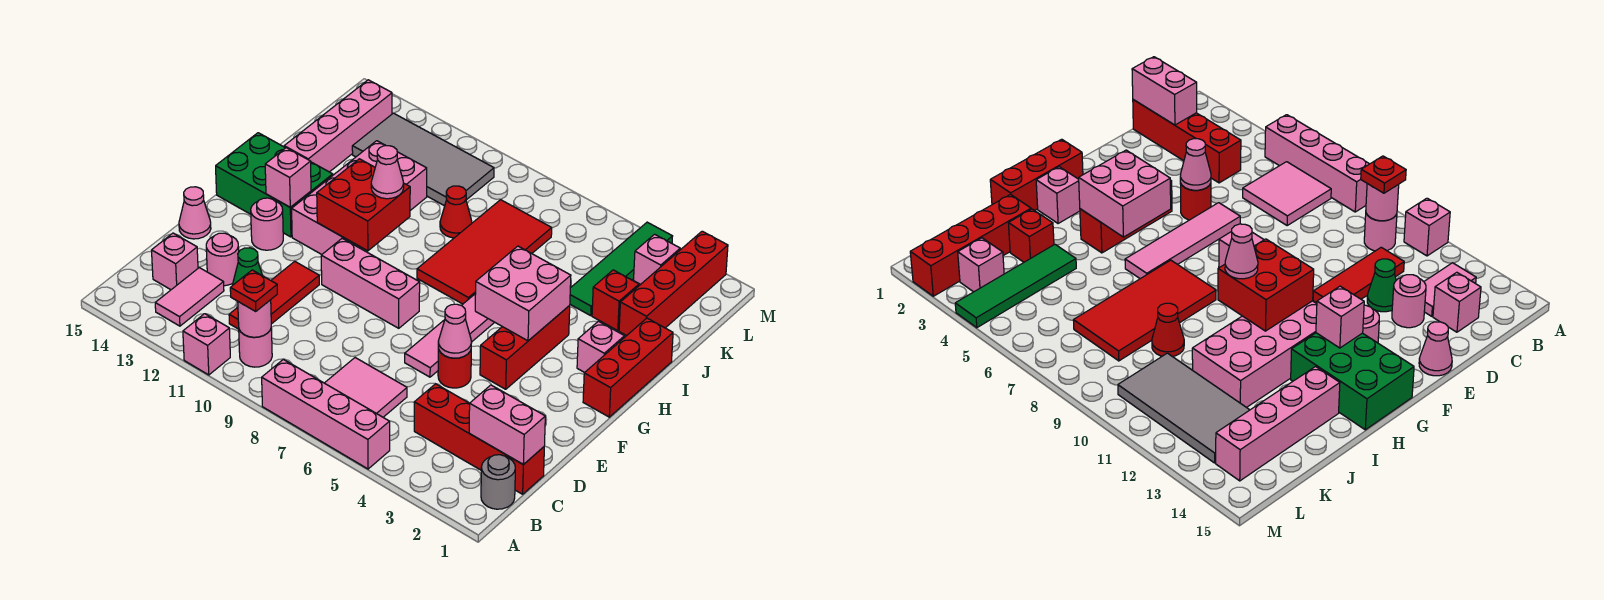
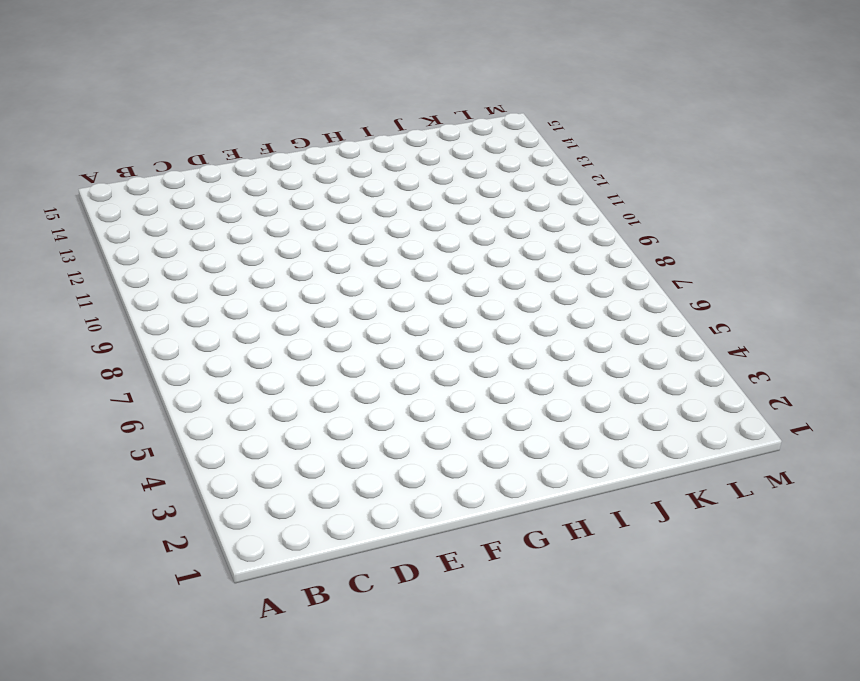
none -> pink brick A5:A8 level 1
none -> pink brick A11 level 1
none -> grey round brick B1 level 1
none -> pink tile B6:C7 level 1

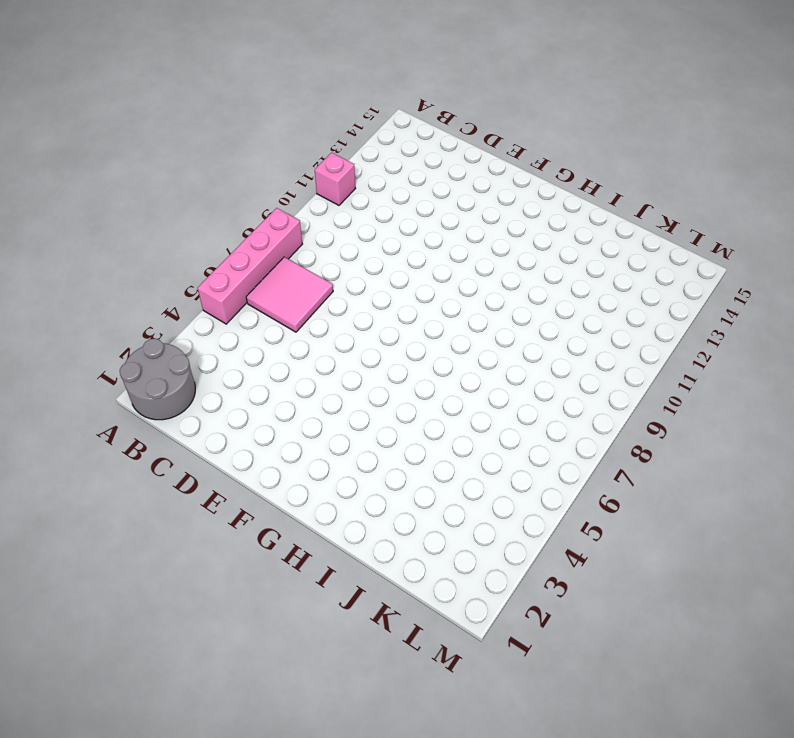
grey round brick A1:B2 level 1 -> grey round brick B1 level 1
none -> pink round brick B10 level 1
none -> pink tile B13:C13 level 1
none -> red brick C1:C4 level 1
none -> red tile C11:E11 level 1

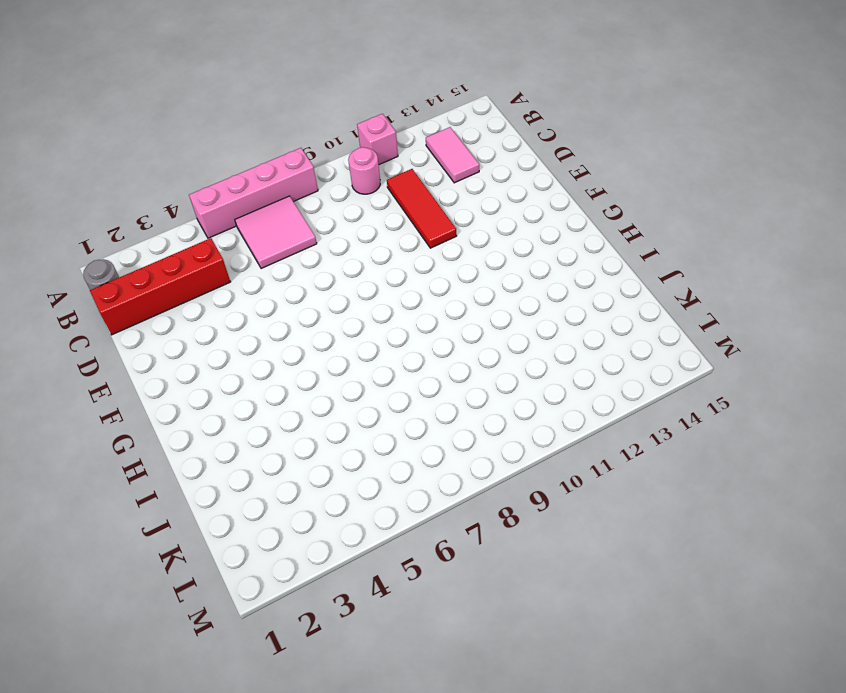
none -> pink brick C14 level 1
none -> green cone D12 level 1
none -> pink round brick D13 level 1
none -> red round brick E5 level 1

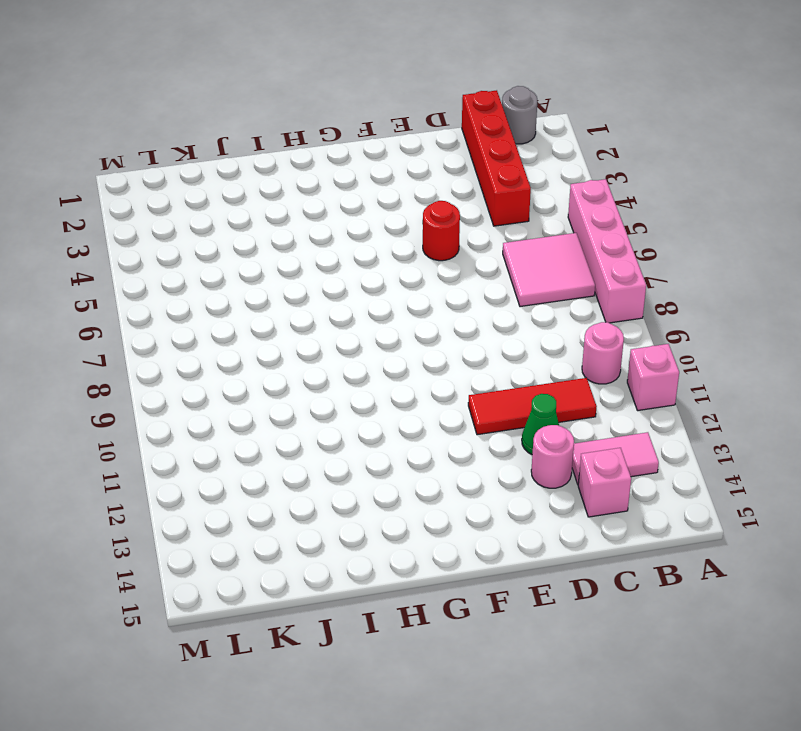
none -> pink tile E6:H6 level 1
none -> pink cone E15 level 1
none -> red brick F4:H4 level 1
none -> pink brick F8:F10 level 1

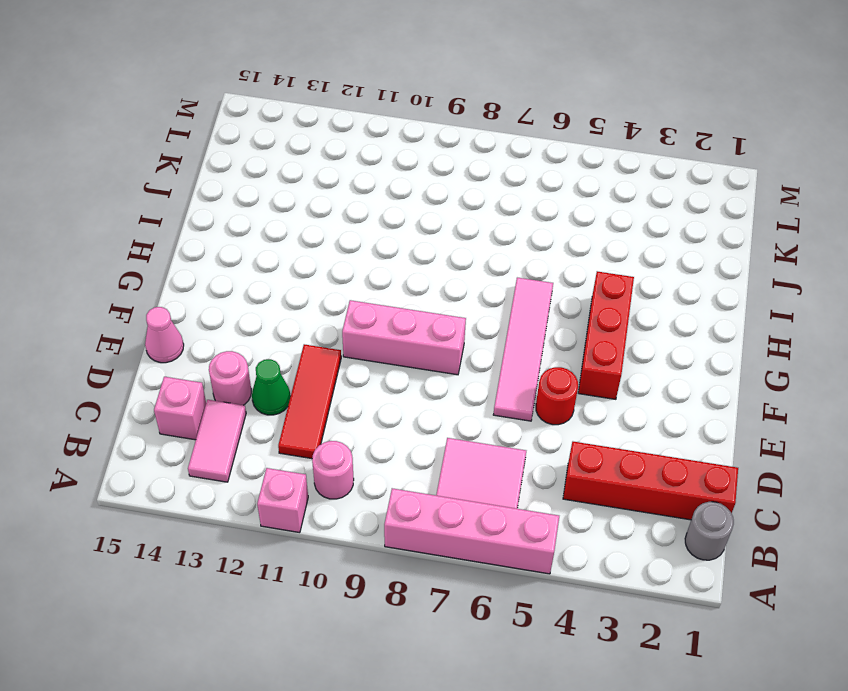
none -> pink round brick F13 level 1
none -> red brick G1:I1 level 1
none -> pink brick G11:J12 level 1
none -> green brick G13:H15 level 1

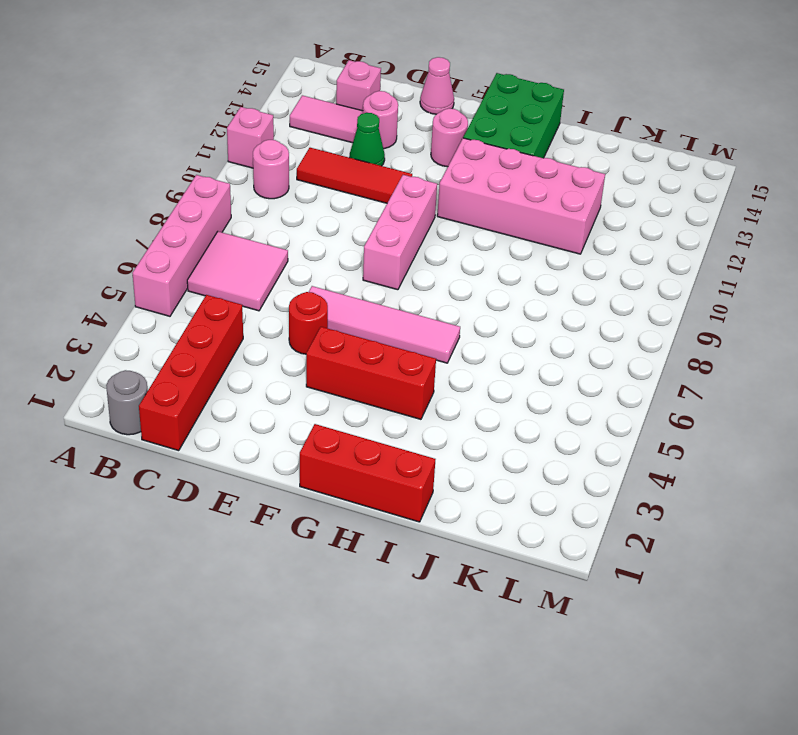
none -> pink brick H2 level 1
none -> red tile H7:K8 level 1
none -> pink brick I14:L14 level 1
none -> red brick J2:M2 level 1

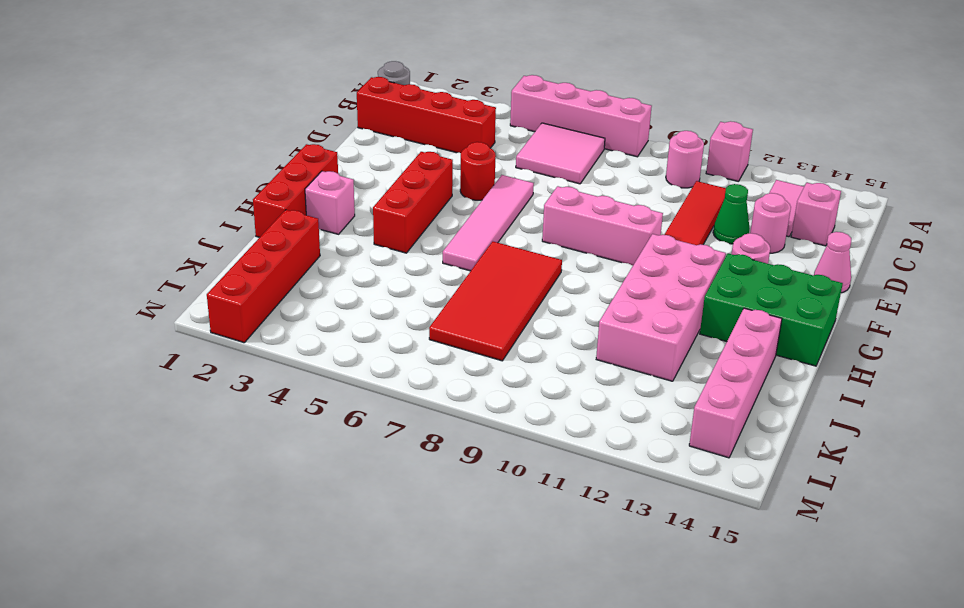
none -> red brick J3 level 1
none -> green tile J4:M4 level 1
none -> red cone J9 level 1
none -> grey tile K10:L13 level 1

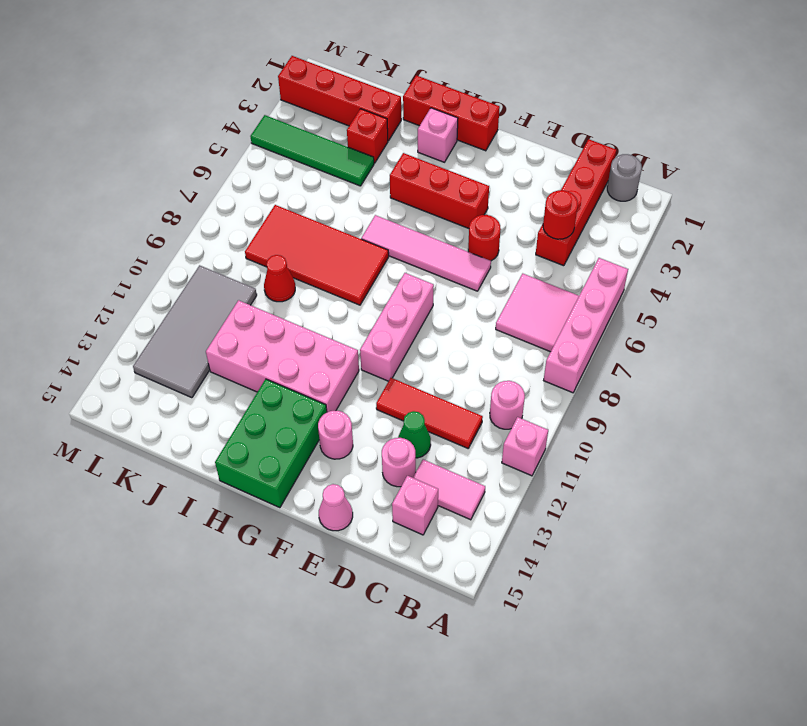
red round brick C4 level 2 -> none
none -> pink brick I14:L14 level 1
none -> pink brick L3 level 1
none -> pink round brick B10 level 2
none -> pink brick C1:C2 level 2

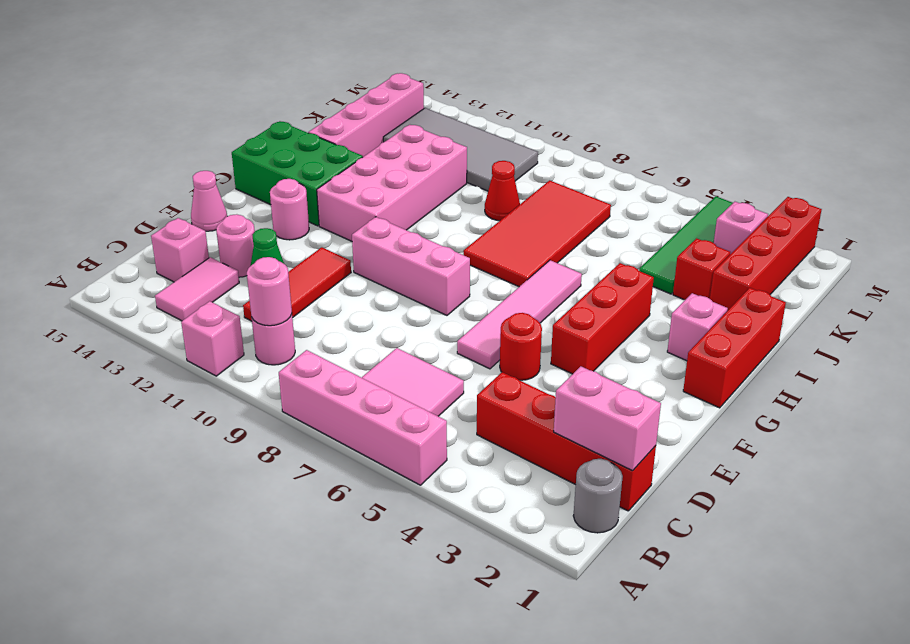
none -> pink cone E5 level 2
none -> pink brick G4:H5 level 2
none -> red brick G10:H11 level 2
none -> pink brick G13 level 2

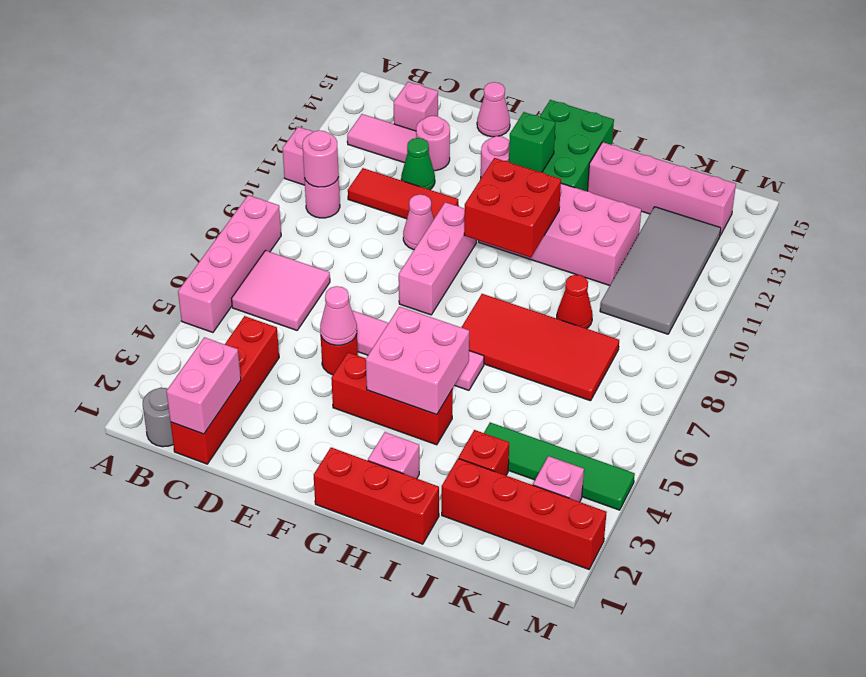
pink cone E10 level 1 -> pink cone H10 level 3
green brick G13 level 2 -> pink brick G13 level 2
none -> red plate B10 level 3

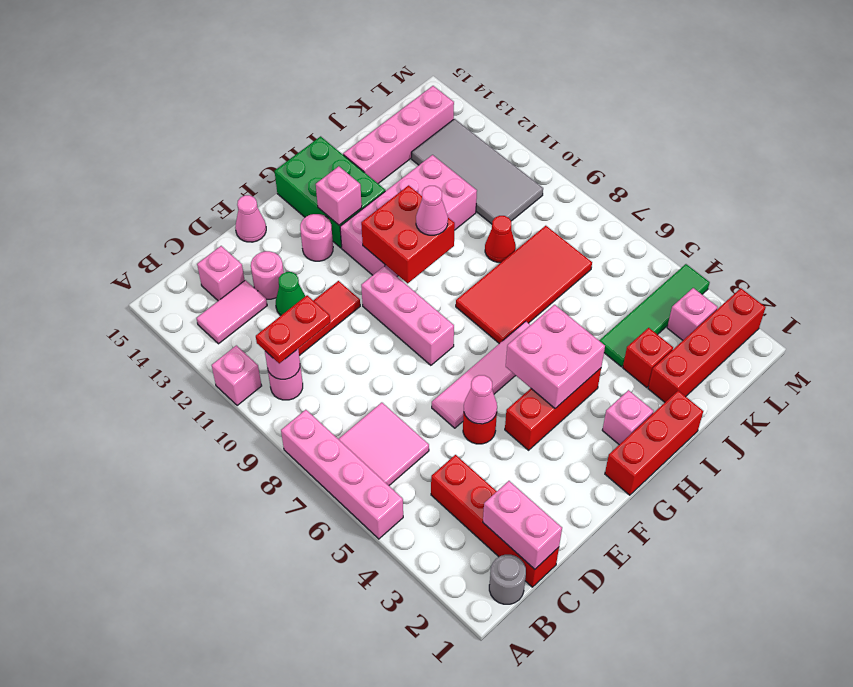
red plate B10:C10 level 3 -> red plate B10 level 3

